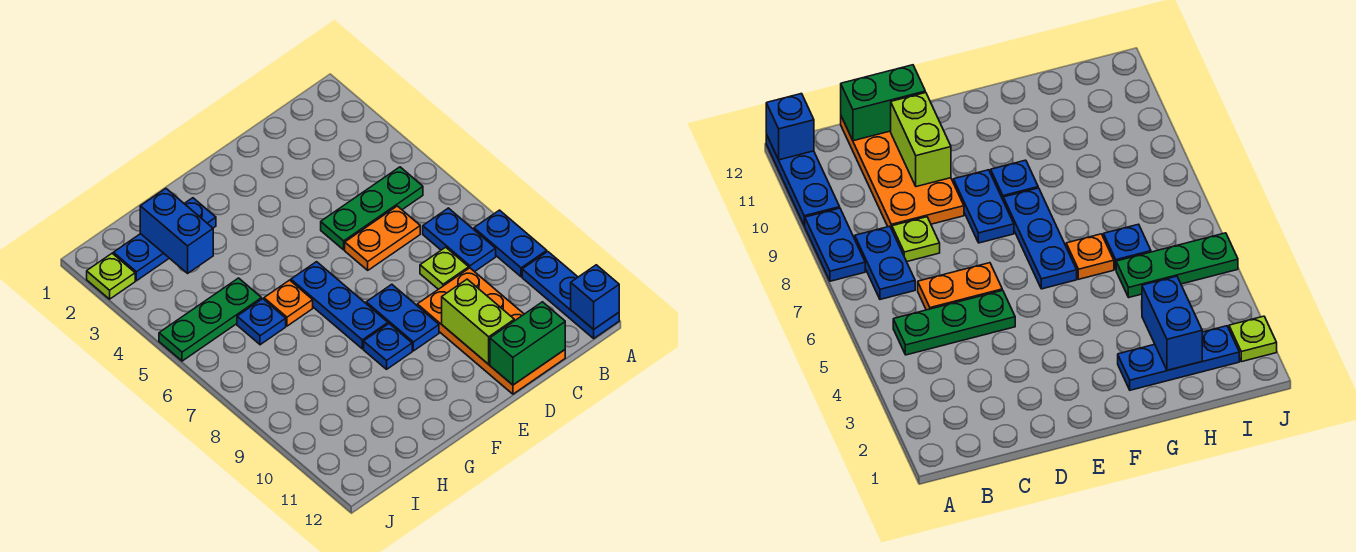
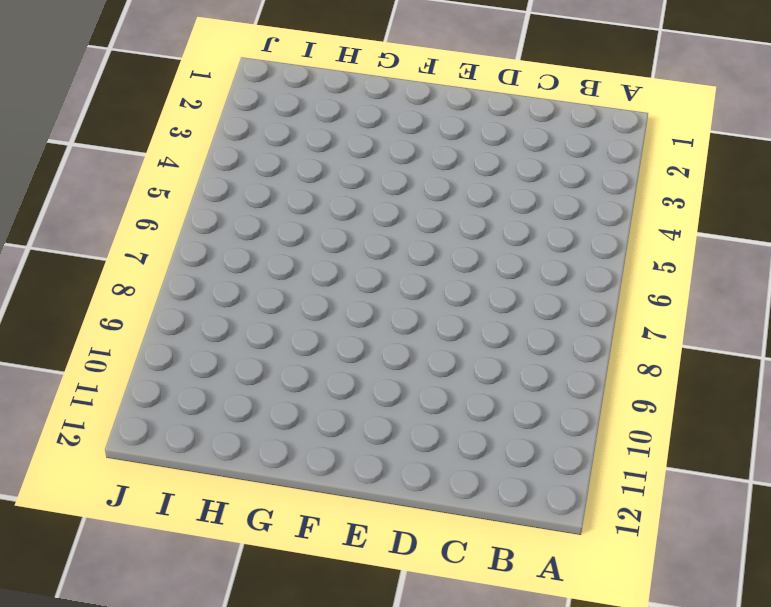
none -> blue plate A8:A9 level 1
none -> blue plate A10:A12 level 1
none -> green plate B5:D5 level 1

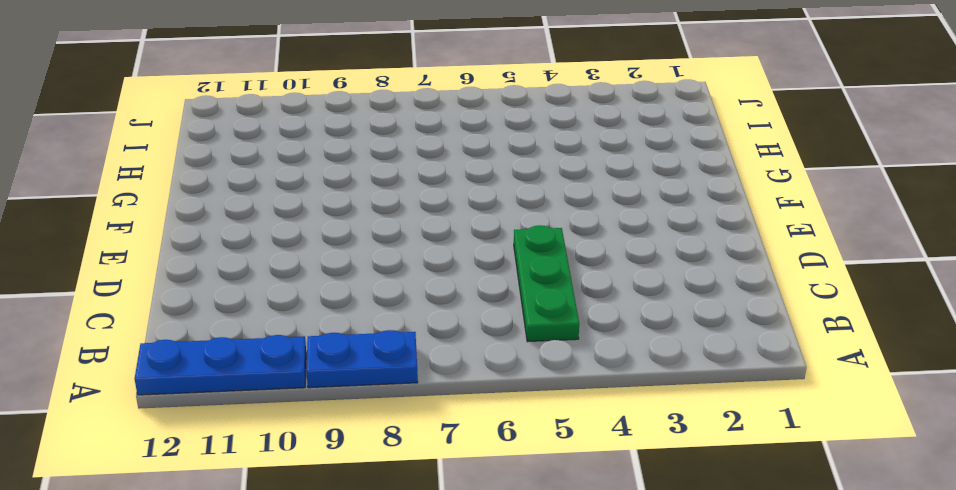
none -> blue plate B7:B8 level 1
none -> orange plate C6:D6 level 1
none -> lime plate C8 level 1

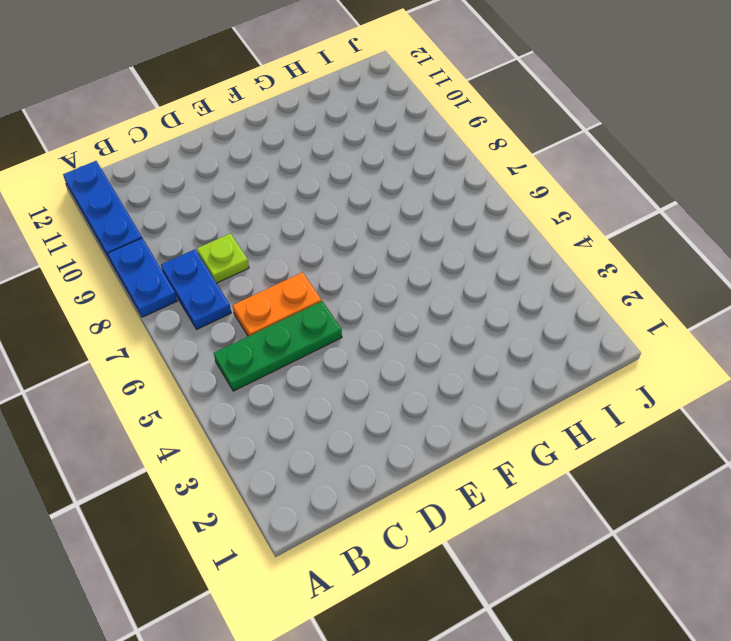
none -> orange plate C9:D12 level 1
none -> blue plate E8:E9 level 1
none -> blue plate F6:F8 level 1

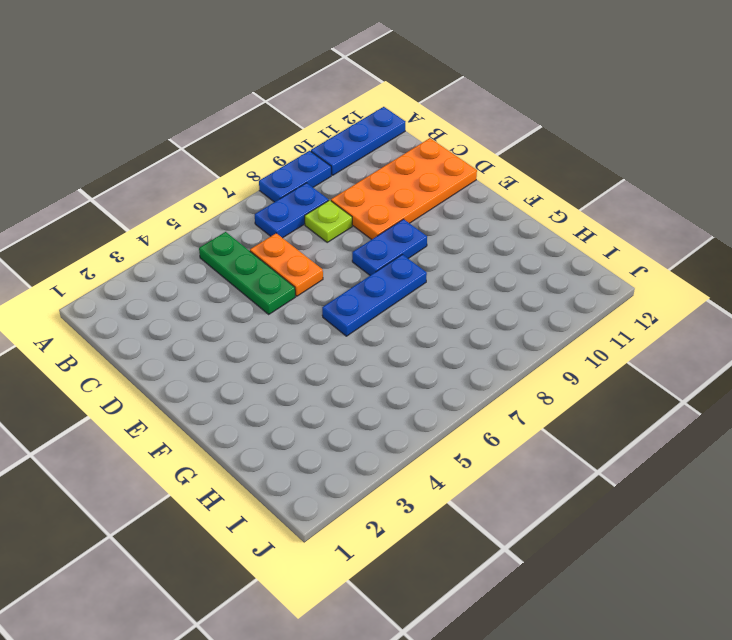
none -> blue plate F9 level 1
none -> blue plate G2:I2 level 1
none -> orange plate G6 level 1

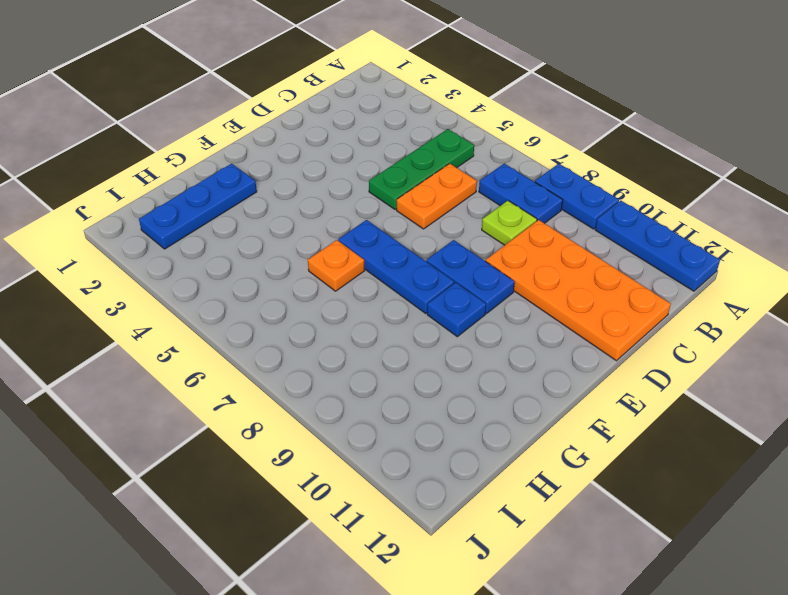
none -> green plate H5:J5 level 1
none -> blue plate H6 level 1
none -> lime plate J2 level 1

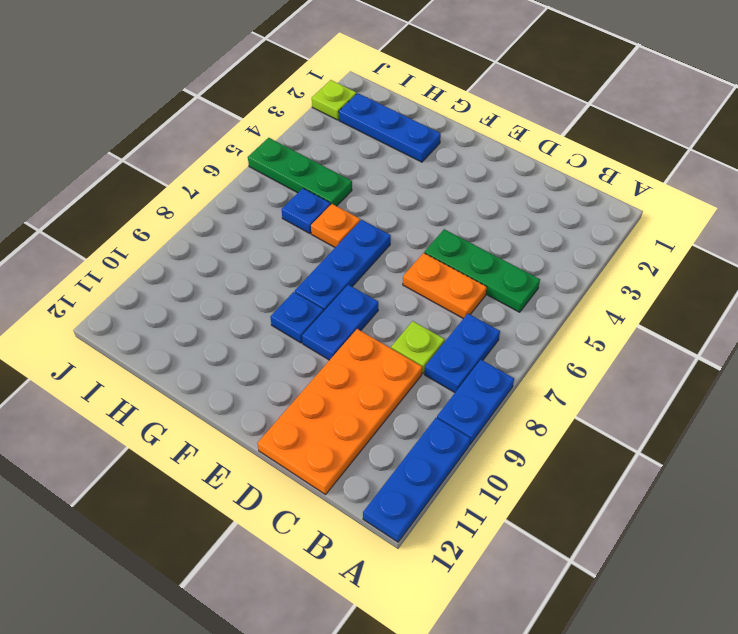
none -> blue brick A12 level 2
none -> green brick C12:D12 level 2
none -> lime brick D10:D11 level 2

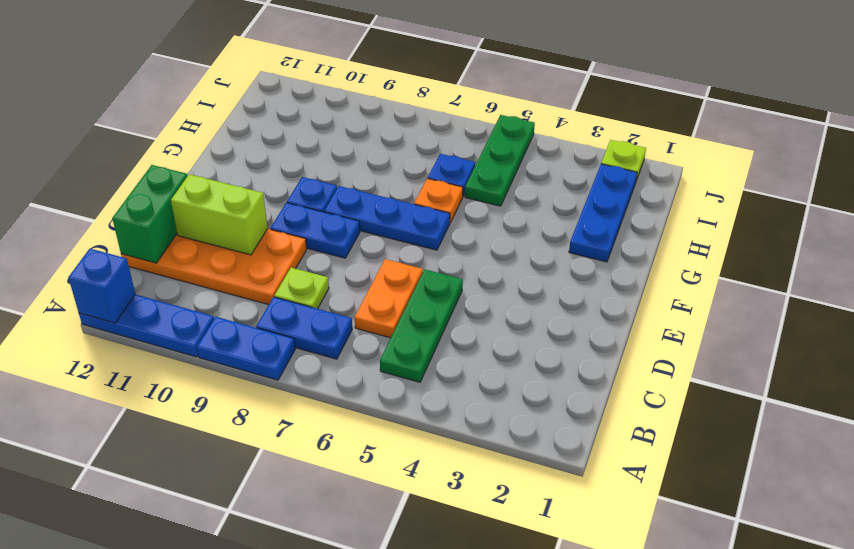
none -> blue brick H2:H3 level 2

